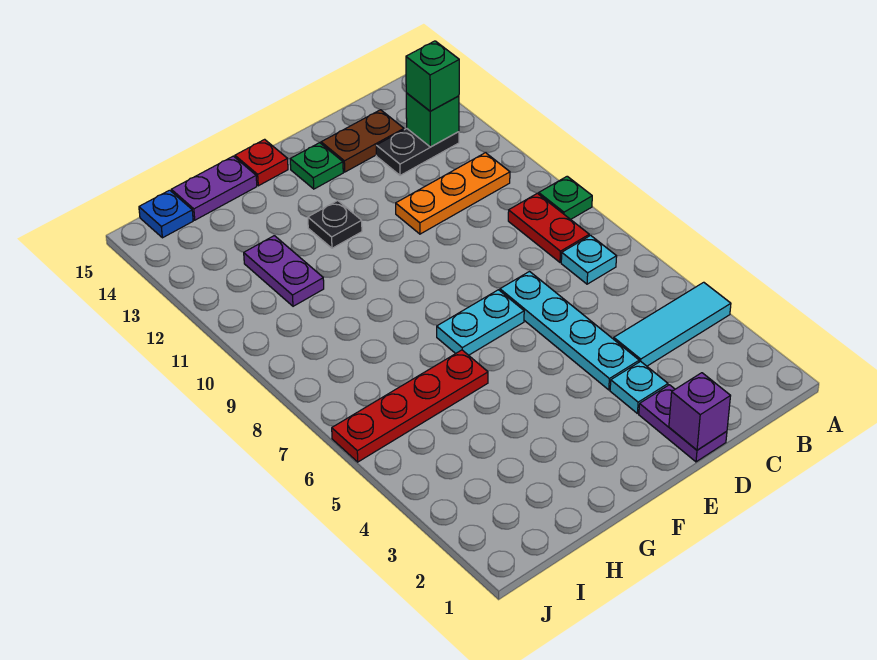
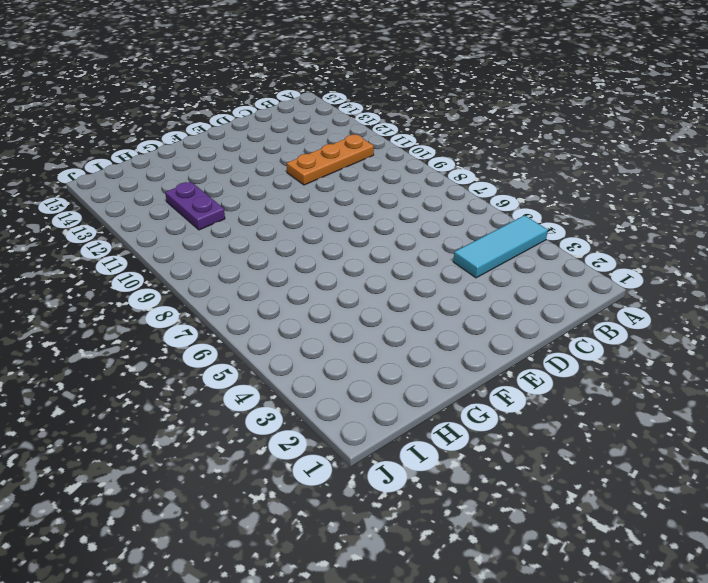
none -> green plate A9 level 1
none -> cyan plate B7 level 1
none -> red plate B8:B9 level 1

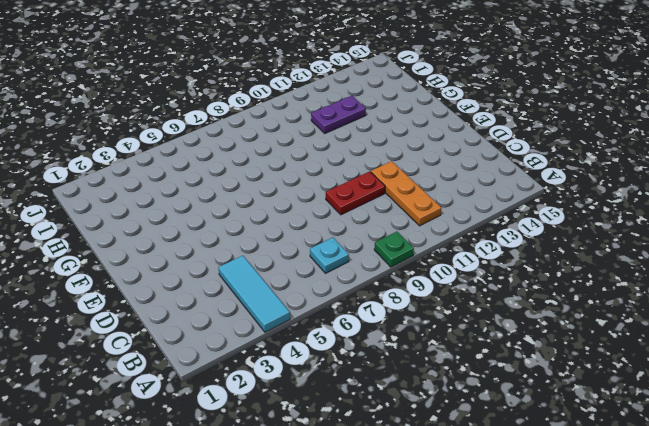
red plate D9:D10 level 1 -> red plate B8:B9 level 1
none -> black plate B13:C13 level 1
none -> brown plate C14:D14 level 1
none -> purple plate D1:D2 level 1

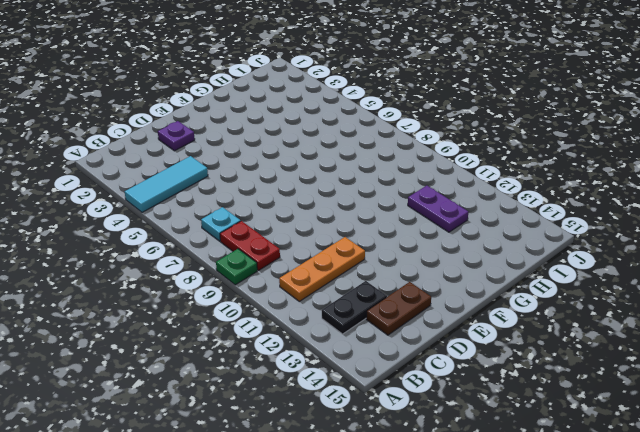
purple plate D2 level 1 -> purple plate D1:D2 level 1
none -> cyan plate D3 level 1
none -> cyan plate D4:D7 level 1
none -> cyan plate E7:F7 level 1

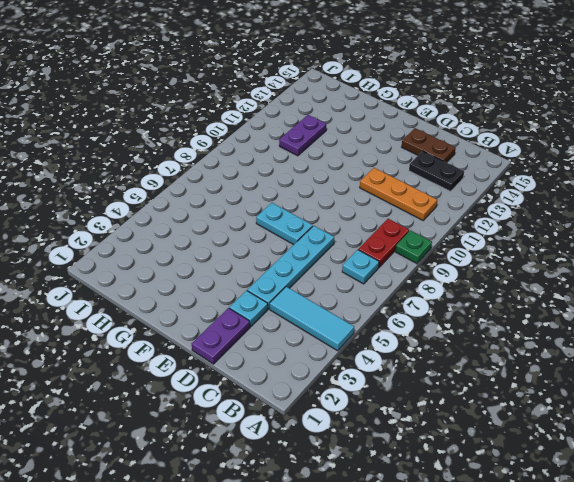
none -> green plate E14 level 1
none -> black plate F12 level 1
none -> red plate F15 level 1

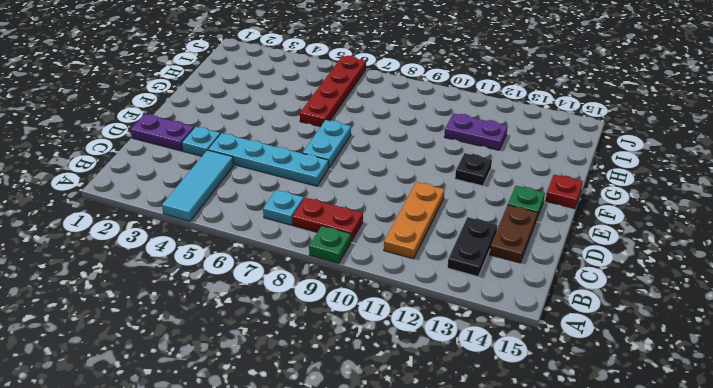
none -> purple plate G15:H15 level 1
none -> blue plate I15 level 1
none -> green brick B13 level 2

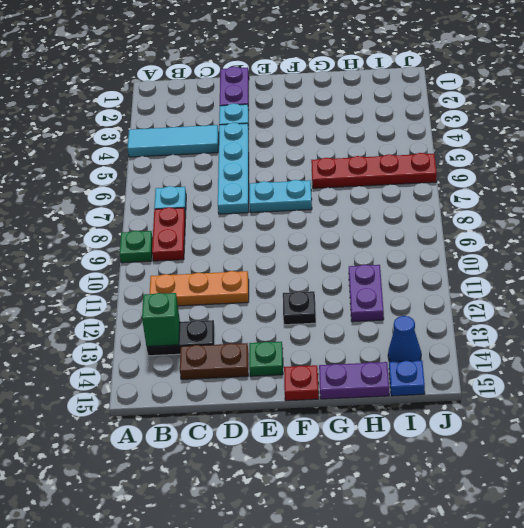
blue cone I14 level 1 -> none
none -> purple brick D1 level 2
none -> green brick B13 level 3

